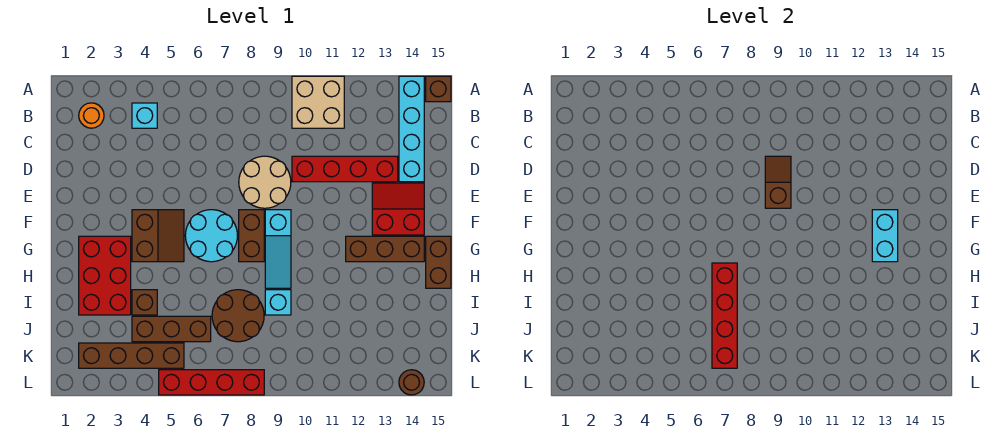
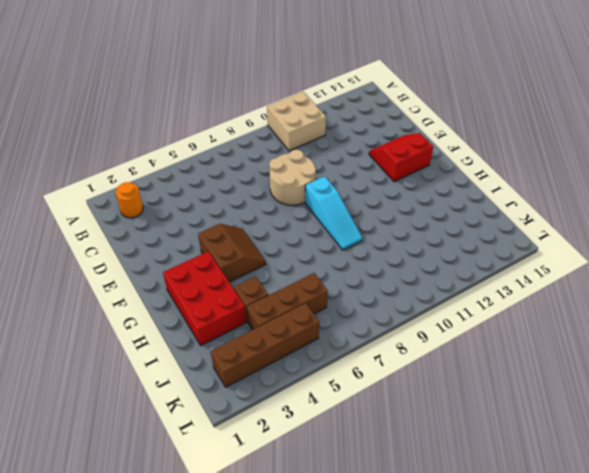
none -> cyan brick A14:D14 level 1
none -> brown brick A15 level 1
none -> cyan brick B4 level 1

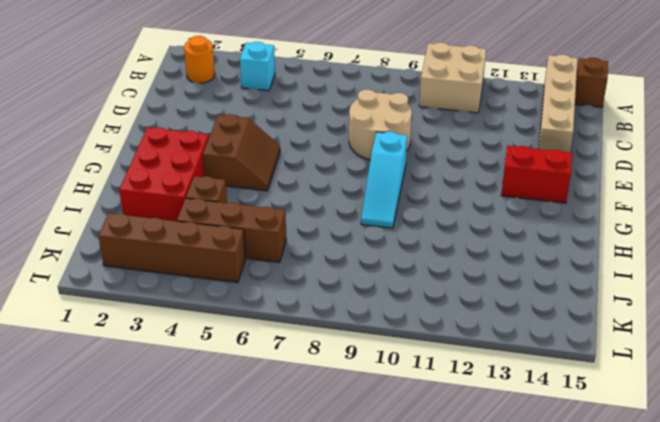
tan brick A14:D14 level 1 -> cyan brick A14:D14 level 1
none -> red brick D10:D13 level 1
none -> cyan round brick F6:G7 level 1
none -> brown brick F8:G8 level 1

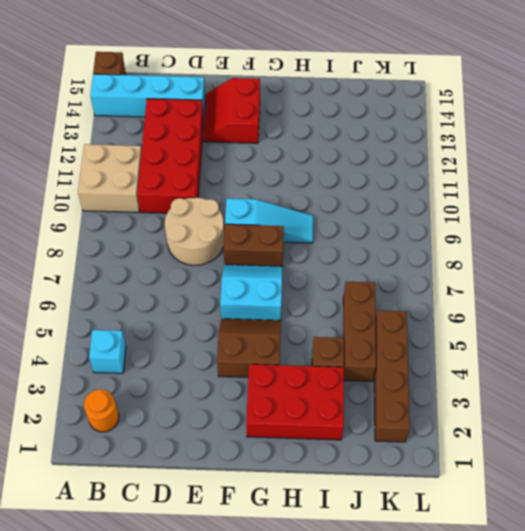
red brick C10:D13 level 1 -> red brick D10:D13 level 1
cyan slope F6:G7 level 1 top 6 -> cyan round brick F6:G7 level 1
none -> brown brick G12:G14 level 1
none -> brown brick G15:H15 level 1
none -> brown round brick I7:J8 level 1

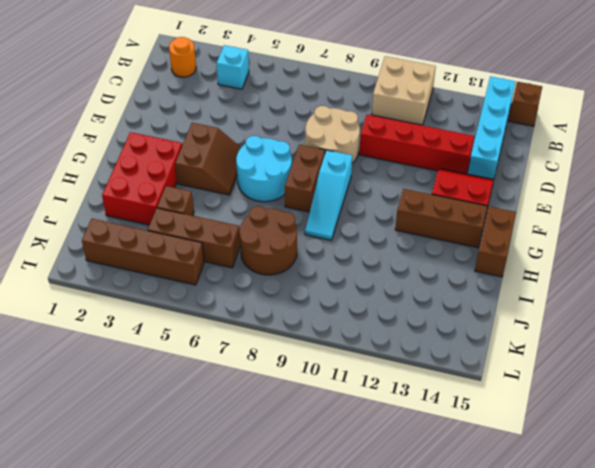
none -> cyan brick I9 level 1
none -> red brick L5:L8 level 1
none -> brown round brick L14 level 1

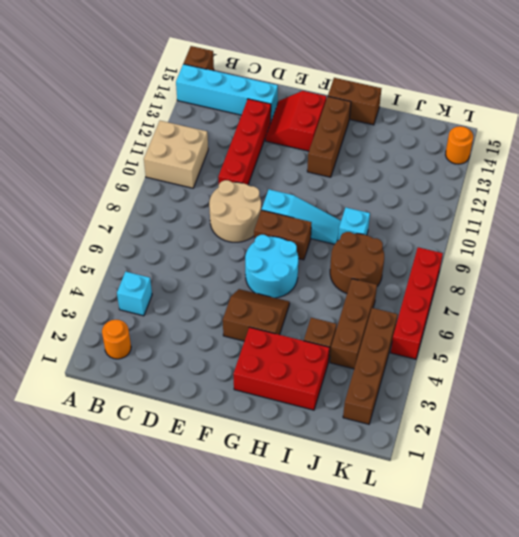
orange round brick L14 level 1 -> brown round brick L14 level 1
none -> brown slope D9:E9 level 2 top E
none -> cyan brick F13:G13 level 2
none -> red brick H7:K7 level 2

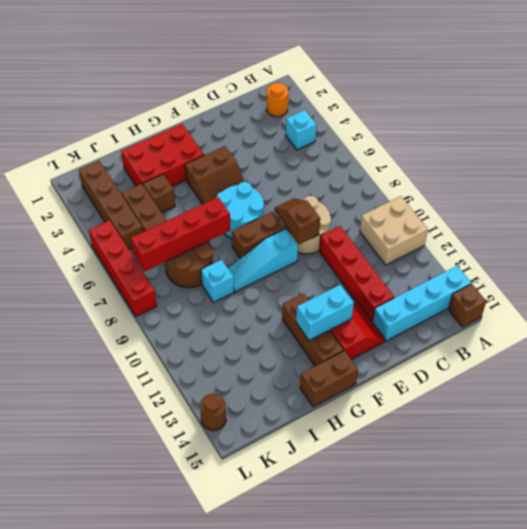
brown slope E8:E9 level 2 top 9 -> brown slope D9:E9 level 2 top E

